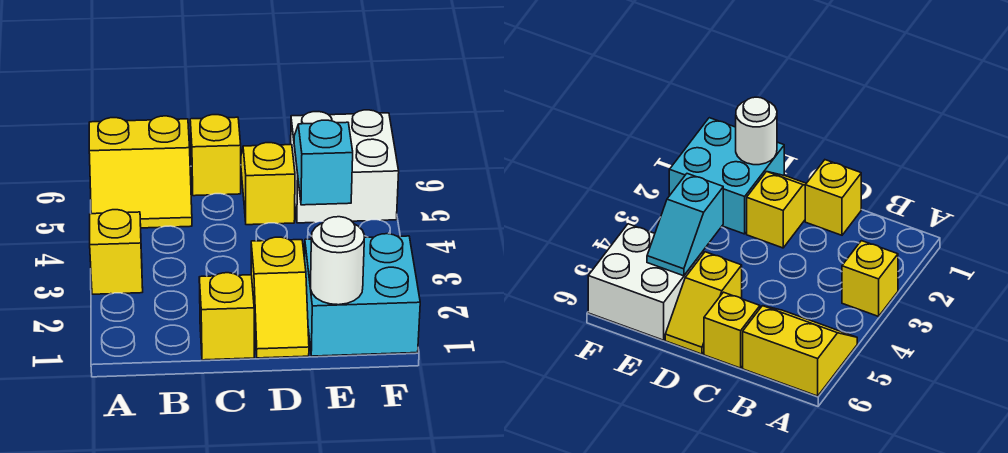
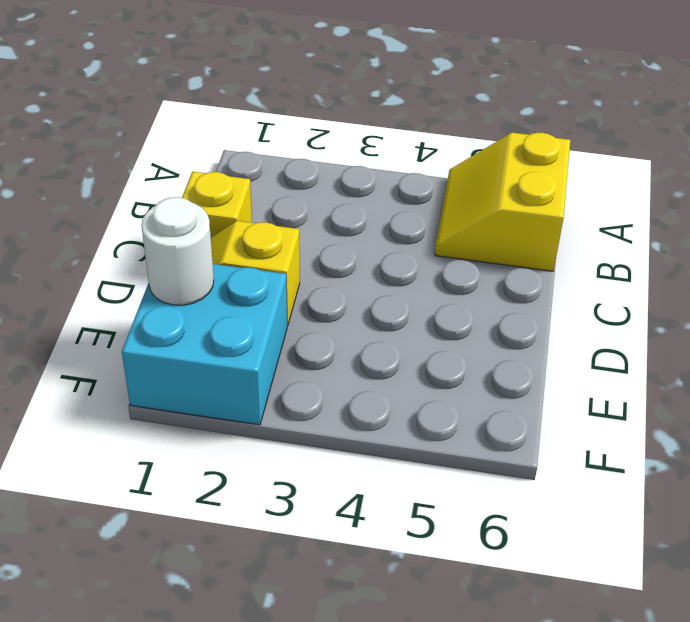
none -> yellow brick A3 level 1
none -> yellow brick C6 level 1

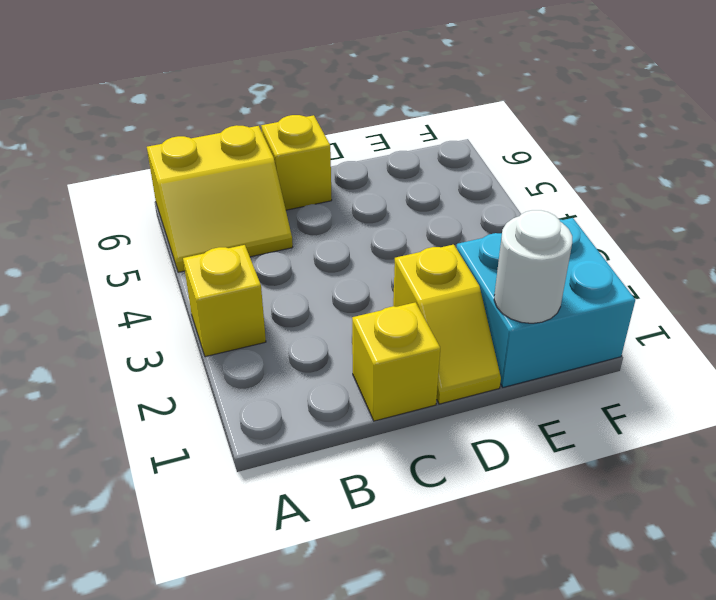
none -> yellow slope D5:D6 level 1 top 5
none -> white brick E5:F6 level 1

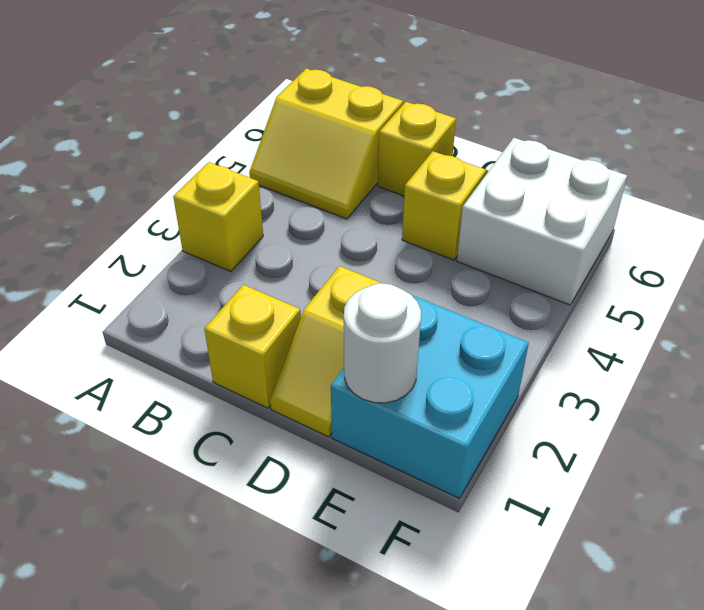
none -> cyan slope E4:E5 level 2 top 4

